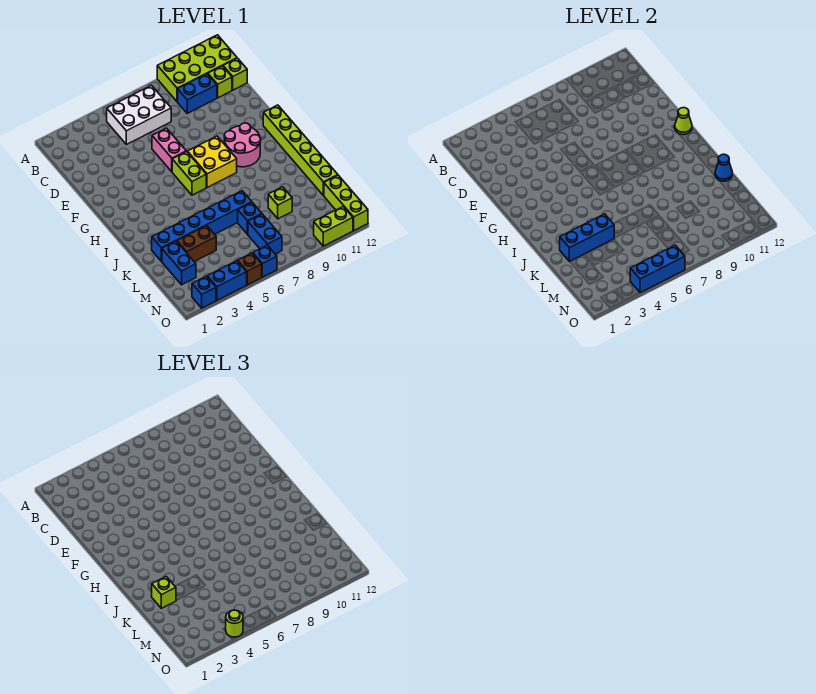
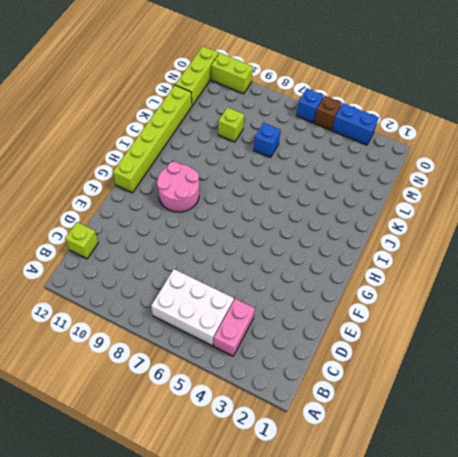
pink brick B4:C4 level 1 -> pink brick E6:F6 level 1
none -> lime brick A9:B12 level 1
none -> blue brick C9:C10 level 1
none -> lime brick C11 level 1

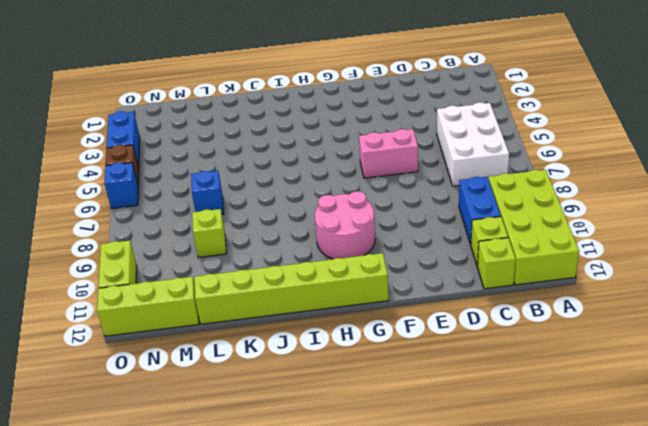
none -> lime brick G6:H6 level 1
none -> yellow brick G7:H8 level 1
none -> blue brick K2:K7 level 1

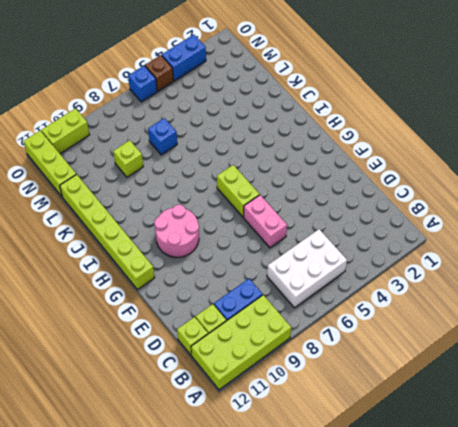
none -> yellow brick G7:H8 level 1
none -> blue brick K2:K7 level 1
none -> blue brick L2:M2 level 1

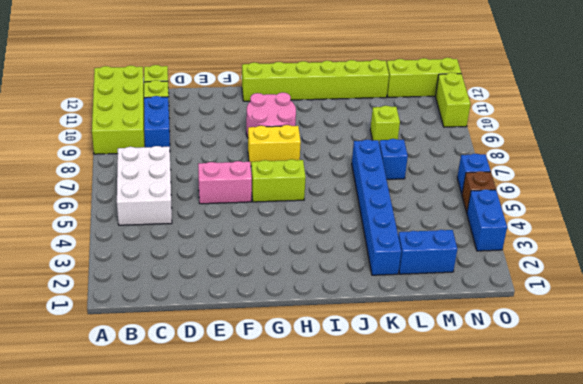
yellow brick G8:H8 level 1 -> yellow brick G7:H8 level 1
none -> brown brick L3:L4 level 1
none -> blue brick M7:N7 level 1
none -> blue brick O2 level 1

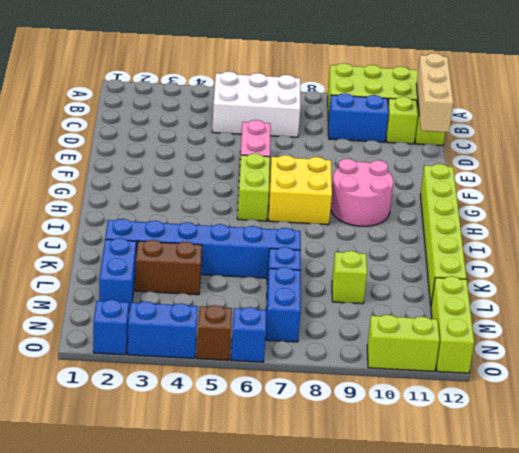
tan brick B12:D12 level 2 -> none
none -> lime cone G12 level 2
none -> blue brick K2:K4 level 2
none -> blue cone K12 level 2

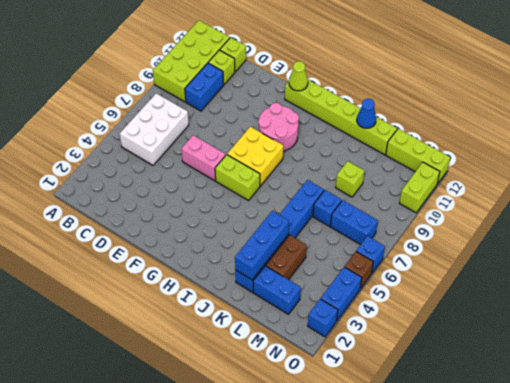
none -> blue brick O4:O6 level 2
none -> lime brick K2 level 3
none -> lime round brick O4 level 3

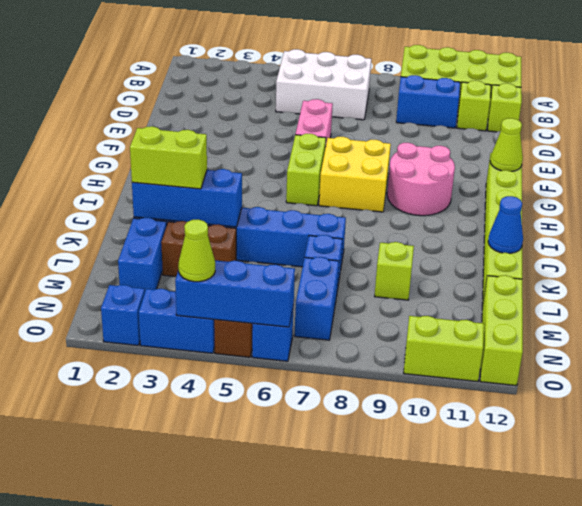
lime brick K2:K3 level 3 -> lime brick K2 level 3
lime cone O4 level 3 -> lime round brick O4 level 3

